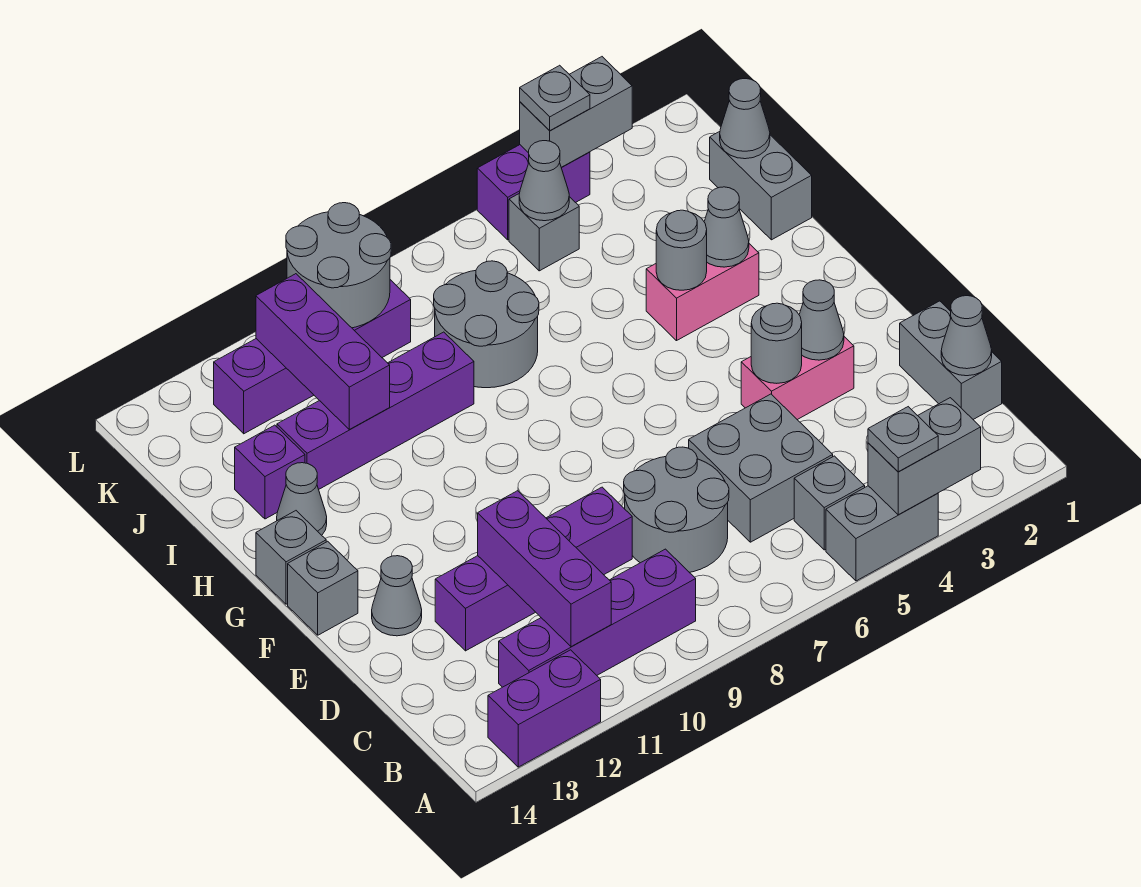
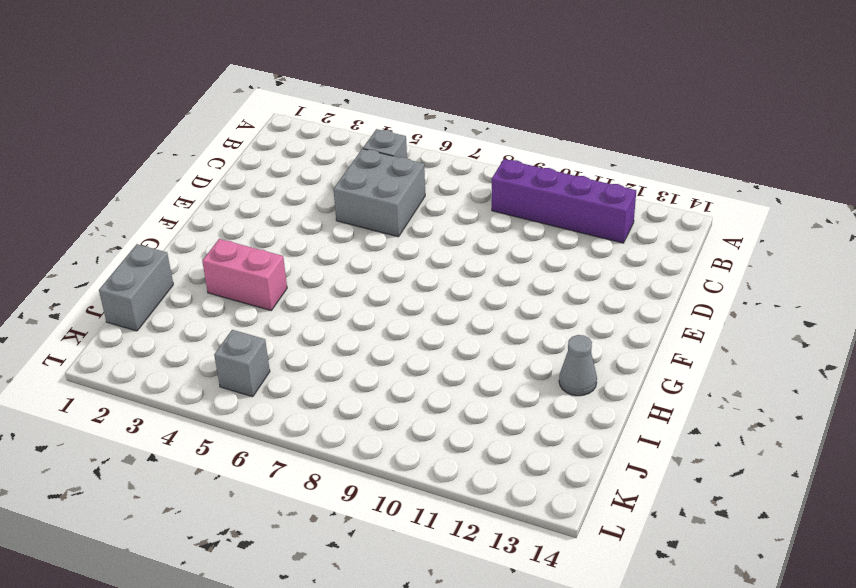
none -> grey brick A4:A5 level 1
none -> purple brick A12:A13 level 1
none -> grey brick C1:D1 level 1
none -> grey round brick C7:D8 level 1

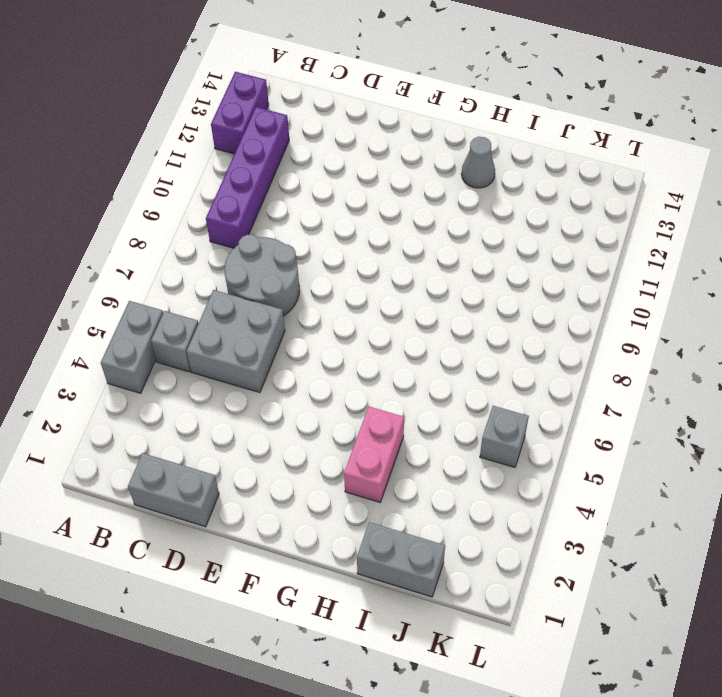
none -> purple brick D9:D12 level 1
none -> pink brick E3:E4 level 1
none -> grey cone E13 level 1
none -> grey brick F14 level 1

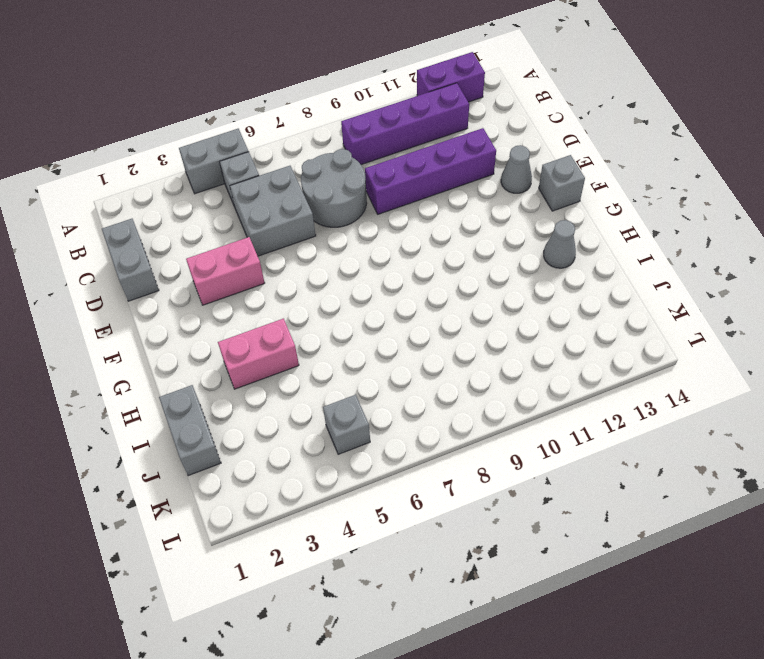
none -> grey brick G14 level 1
none -> grey round brick I7:J8 level 1
none -> purple brick I9:I12 level 1
none -> purple brick I13 level 1

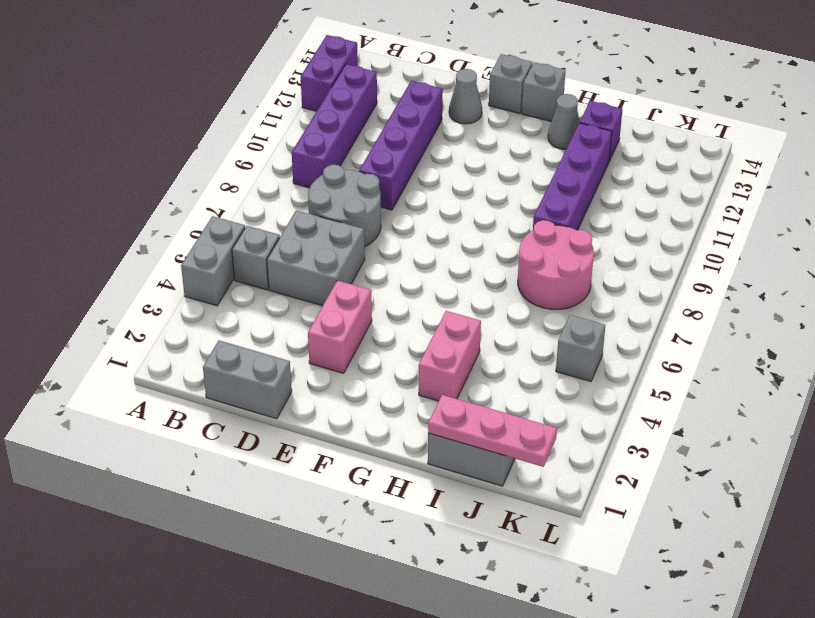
pink plate I1:K1 level 2 -> grey cone J1 level 2
pink round brick I7:J8 level 1 -> grey round brick I7:J8 level 1
none -> purple brick K9:K12 level 1
none -> purple brick L4:L5 level 1
none -> grey brick A3:A4 level 2
none -> purple brick B11:D11 level 2

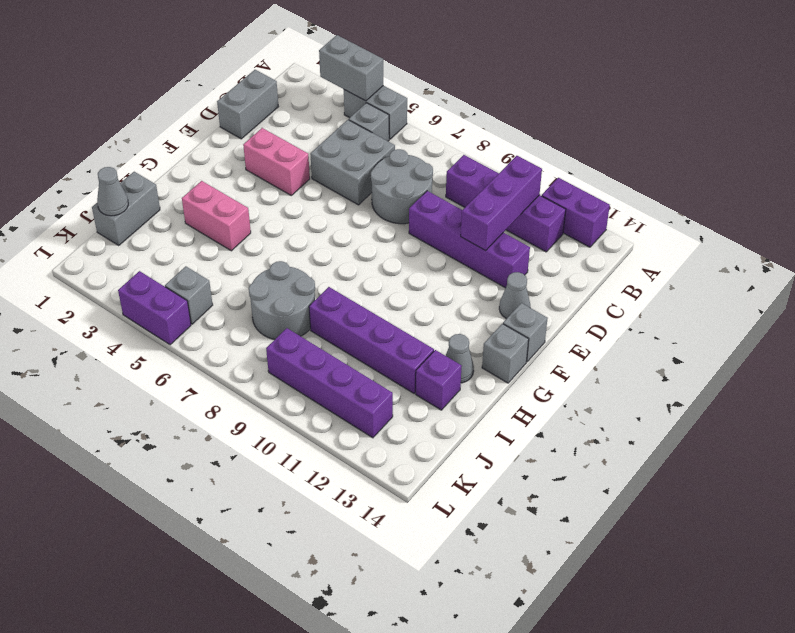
none -> grey cone C1 level 2
none -> grey cone E3 level 2
none -> grey round brick E4 level 2
none -> grey cone H3 level 2

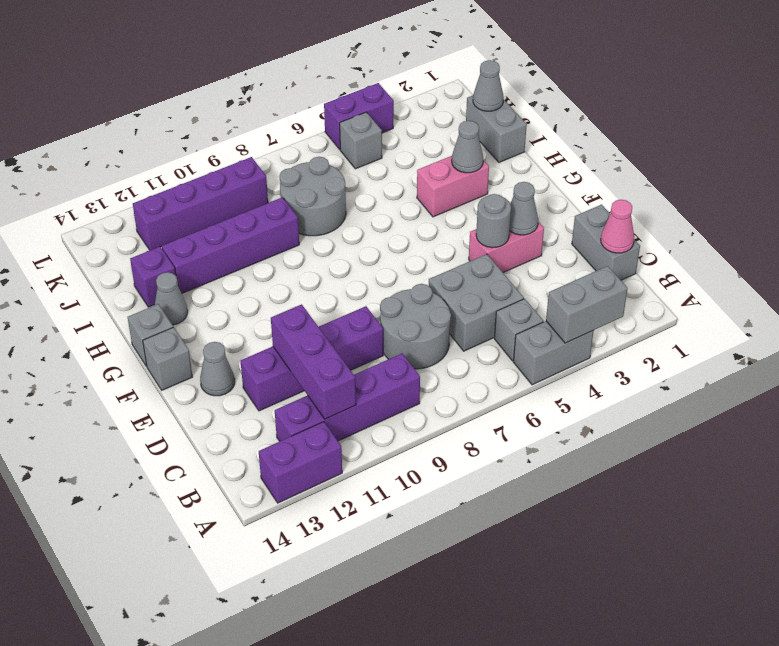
pink cone C1 level 2 -> grey cone C1 level 2
none -> grey round brick H4 level 2
none -> purple brick I11:K11 level 2
none -> grey cone K5 level 2
none -> grey round brick K9:L10 level 2

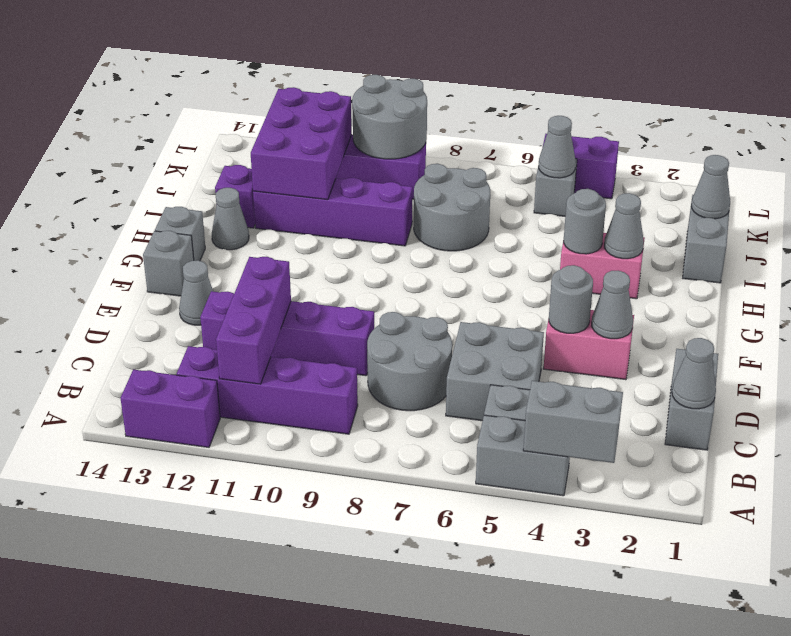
purple brick I11:K12 level 2 -> purple brick I11:K11 level 2
none -> grey brick L3:L4 level 2
none -> grey plate A4 level 3
none -> grey plate L4 level 3

